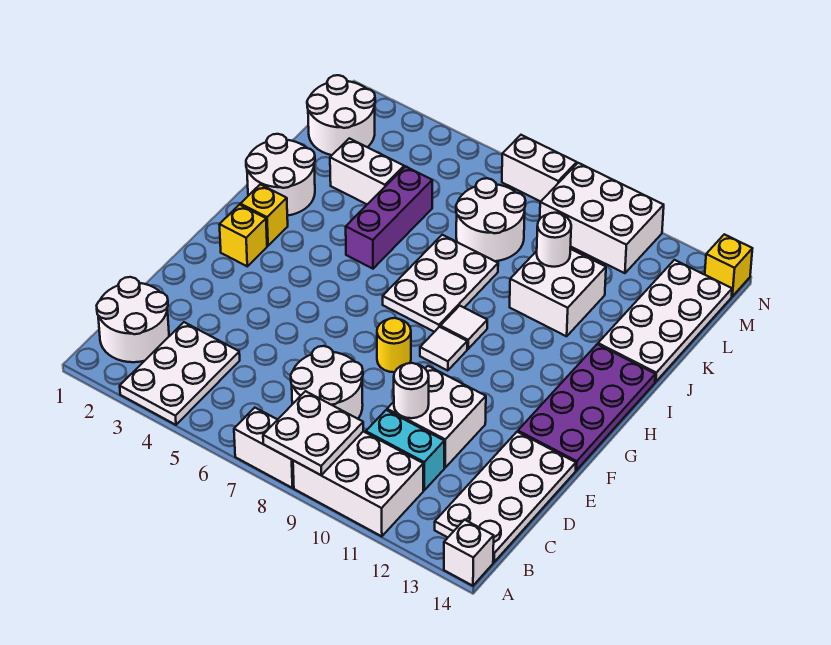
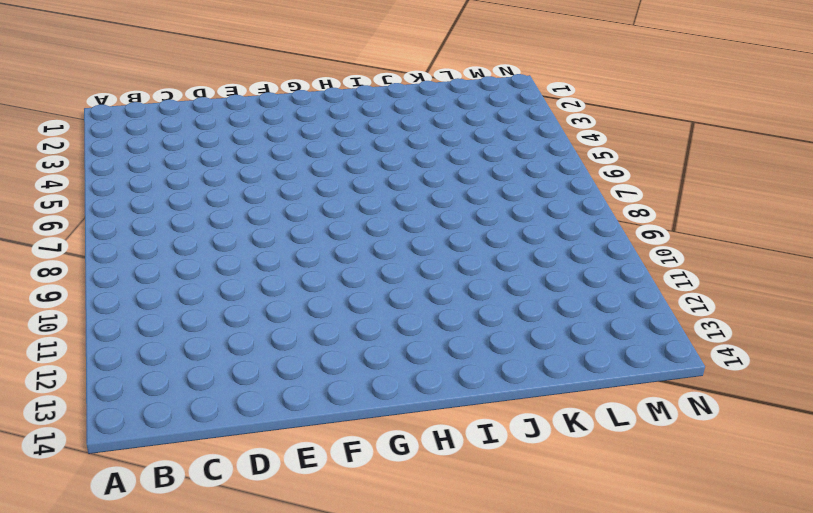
none -> white plate A3:C4 level 1
none -> white brick A7:A8 level 1
none -> white brick A9:B11 level 1

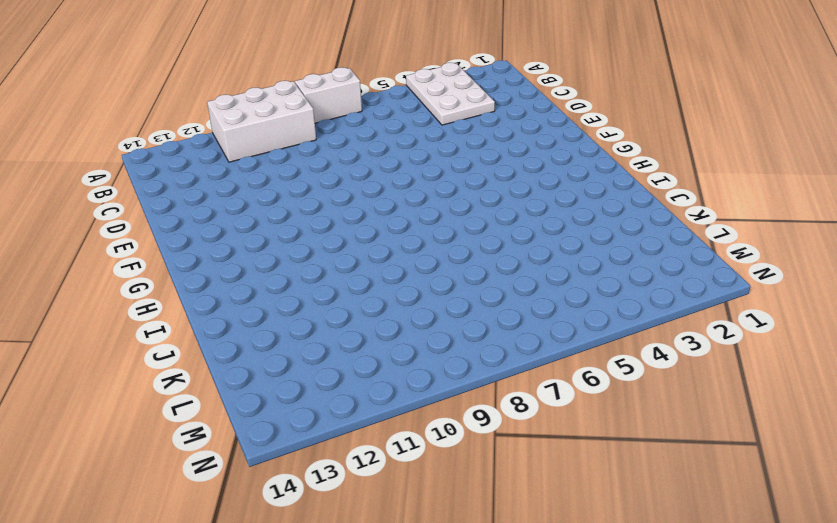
none -> white brick A14 level 1
none -> white round brick B1:C2 level 1
none -> white plate B13:E14 level 1

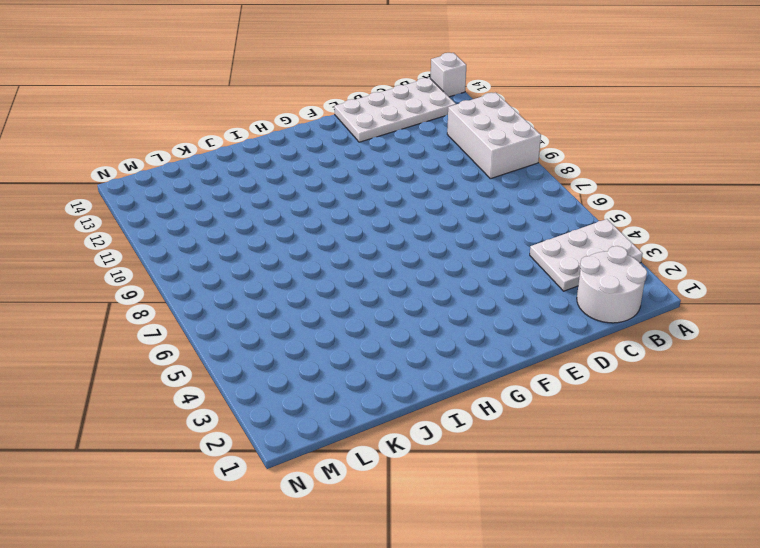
none -> white brick A7:A8 level 1
none -> white round brick C7:D8 level 1
none -> cyan brick C10:C11 level 1

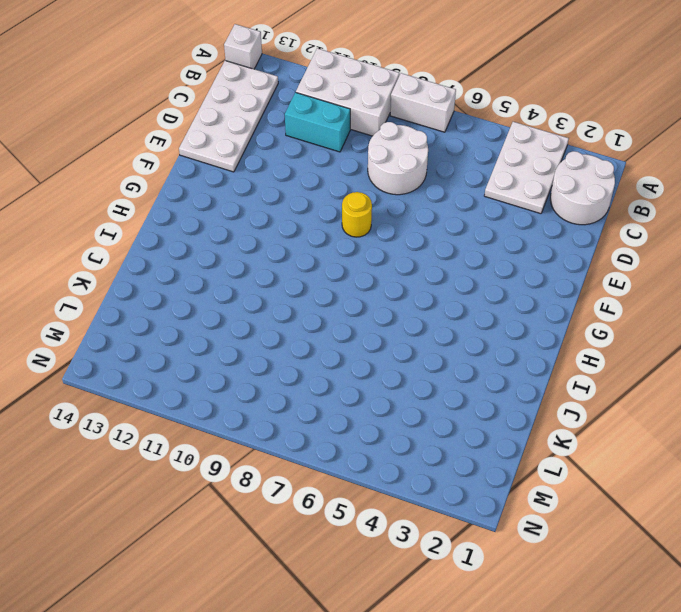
none -> white brick D10:E11 level 1
none -> purple plate F13:I14 level 1
none -> yellow brick G2 level 1

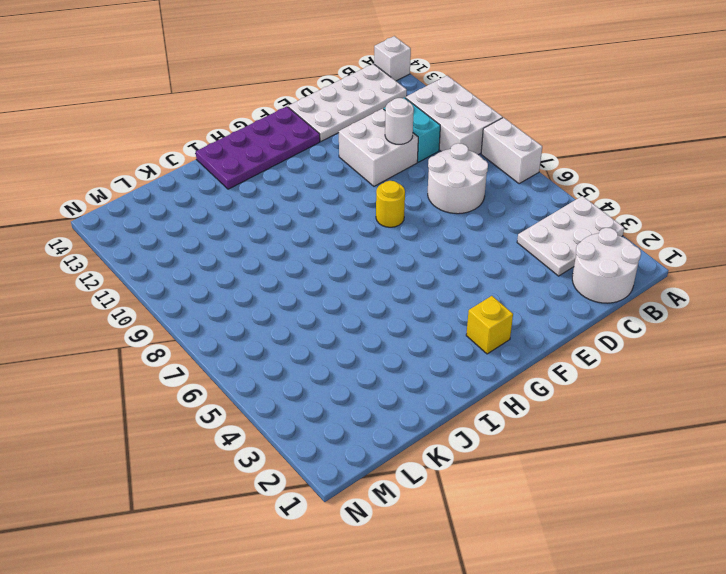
none -> white tile G9 level 1
none -> yellow brick H2 level 1
none -> white plate H7:J8 level 1

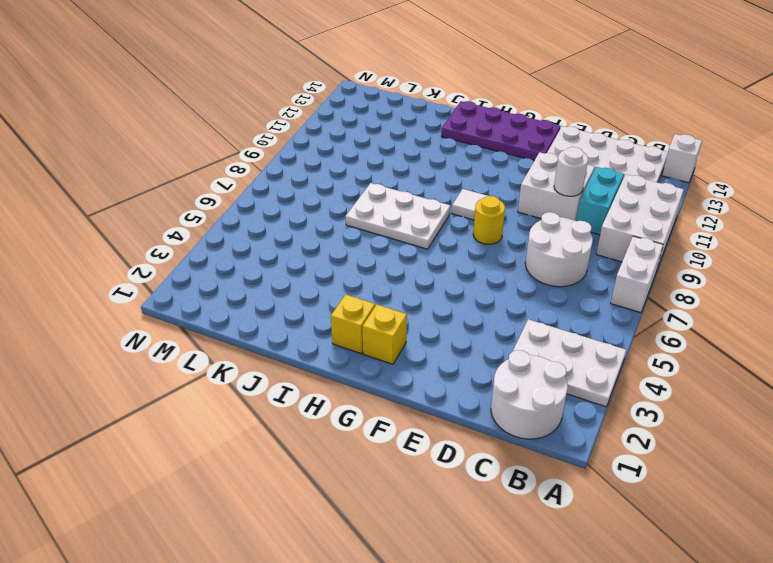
none -> white tile H9 level 1
none -> white round brick I1:J2 level 1
none -> purple brick I5:K5 level 1

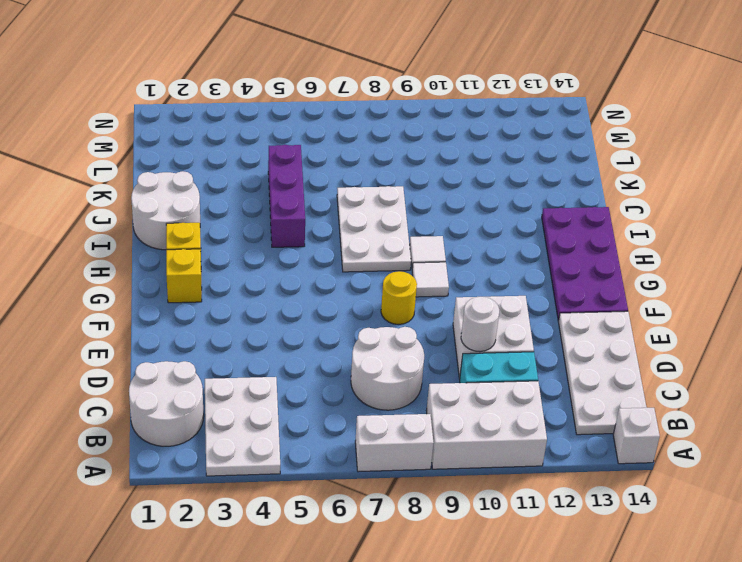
none -> white brick J10:K11 level 1
none -> white plate J13:M14 level 1
none -> white brick K3:K4 level 1

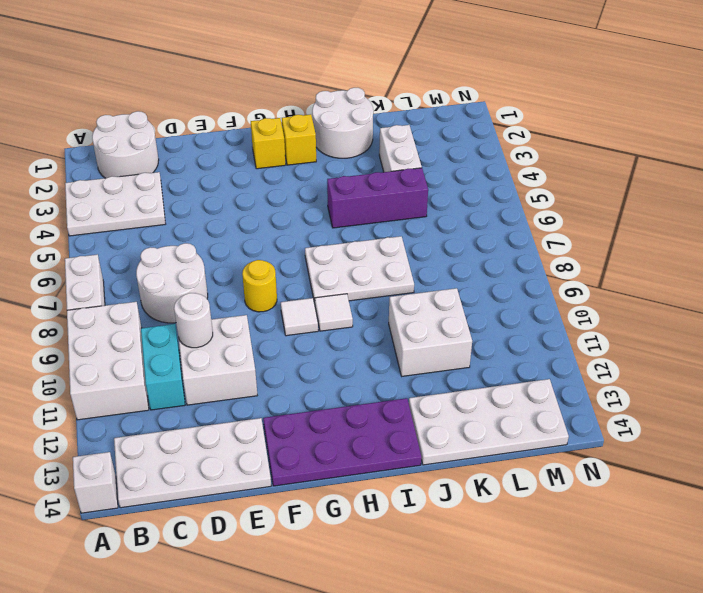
none -> white round brick K7:L8 level 1
none -> white round brick L1:M2 level 1
none -> white brick M9:N11 level 1

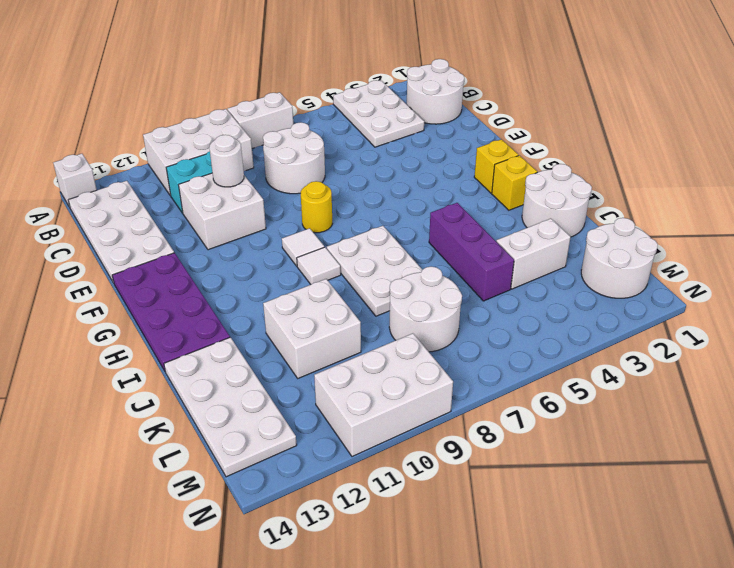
none -> white brick N7:N8 level 1
none -> yellow brick N14 level 1
none -> white plate A8:B9 level 2

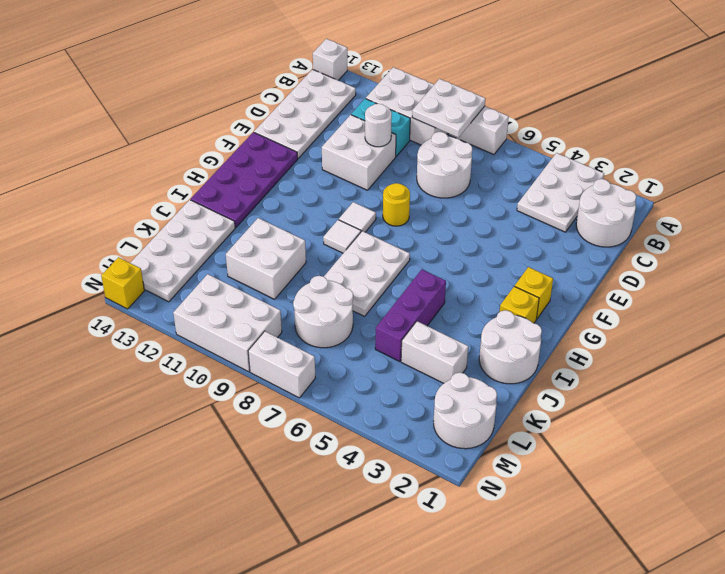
none -> white round brick K10 level 2

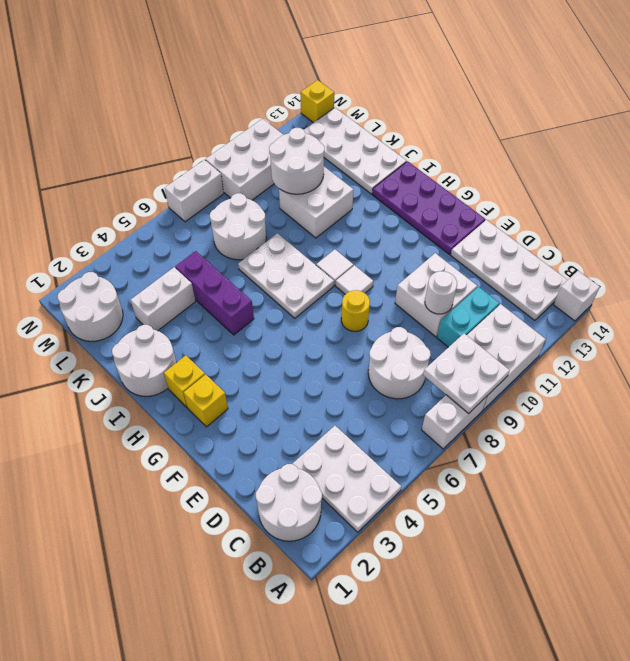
white round brick K10:L11 level 2 -> white round brick K10 level 2

